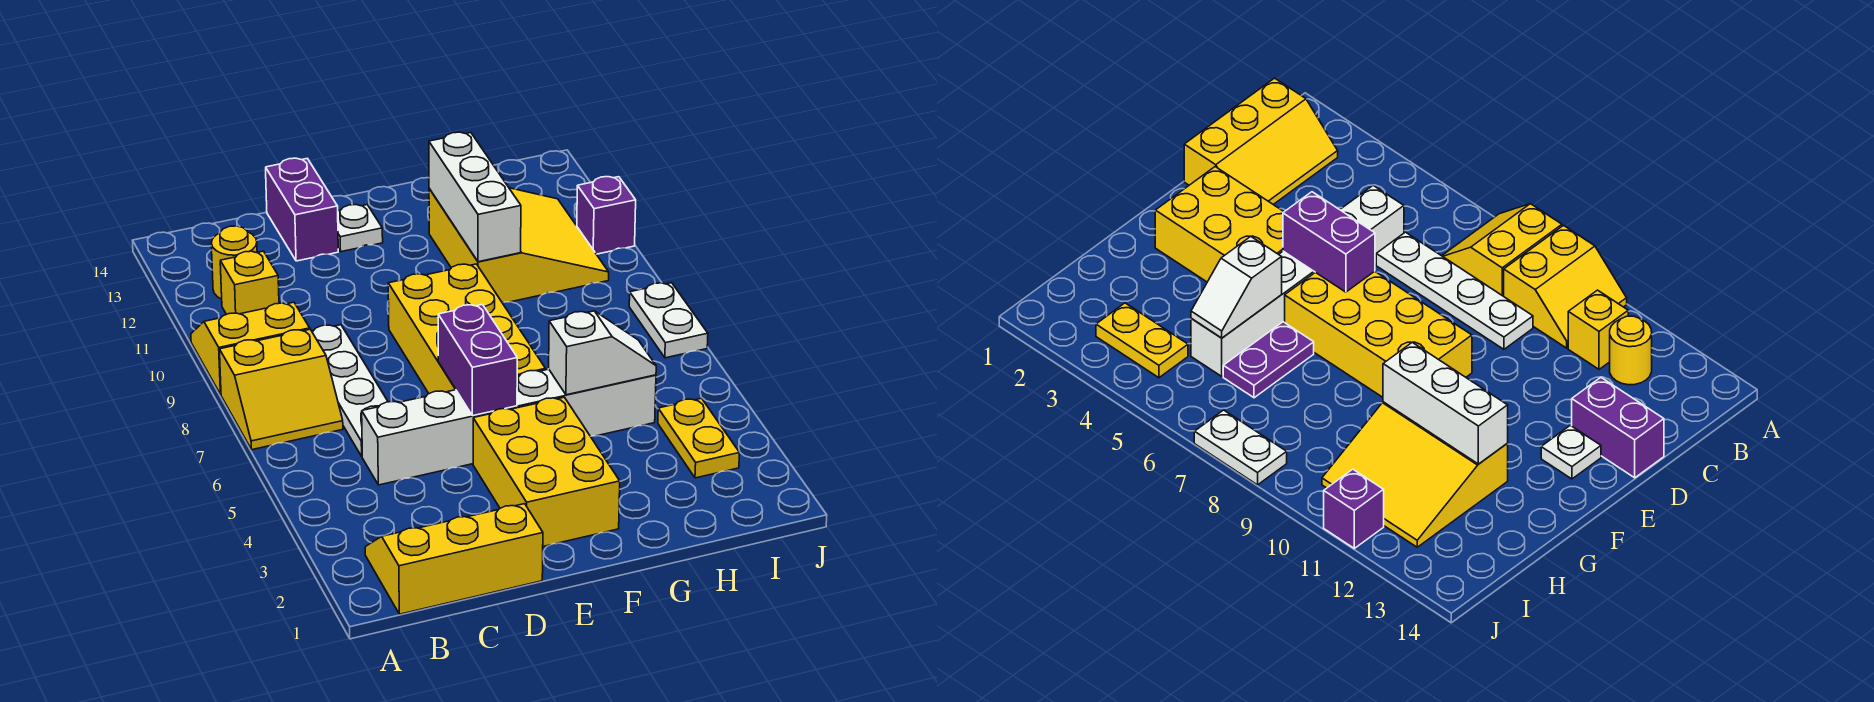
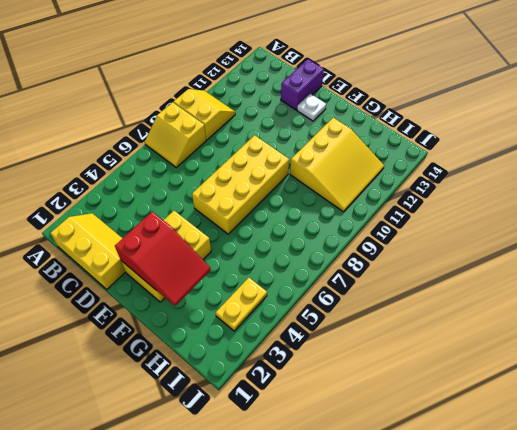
red slope E2:G3 level 2 top E -> none
none -> yellow brick B11 level 1
none -> yellow round brick B12 level 1
none -> white brick C5:H5 level 1

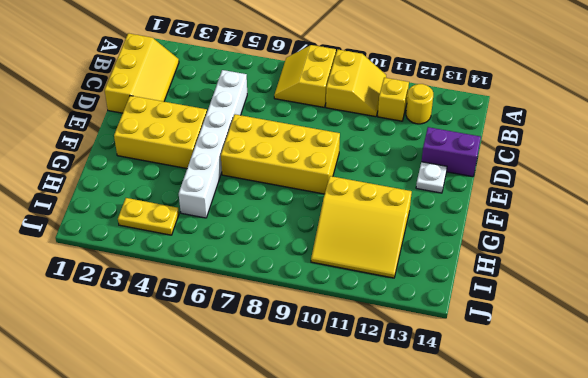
none -> white plate C6:C9 level 1
none -> purple plate G6:H6 level 1
none -> white plate J7:J8 level 1

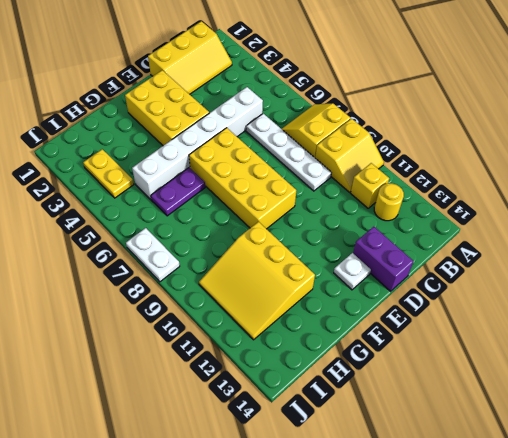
none -> purple brick J11 level 1
none -> purple brick E5:E6 level 2
none -> white slope G5:H5 level 2 top G

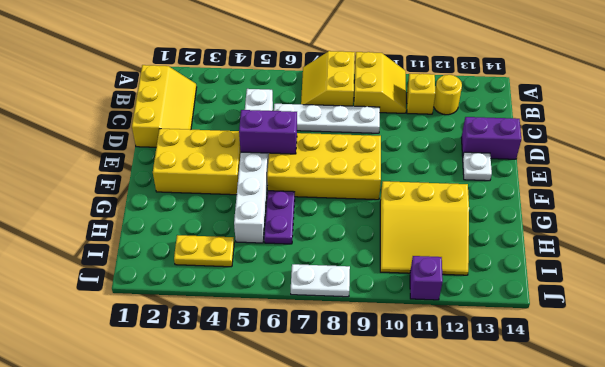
none -> white slope G5:H5 level 2 top G
none -> white brick G10:G12 level 2

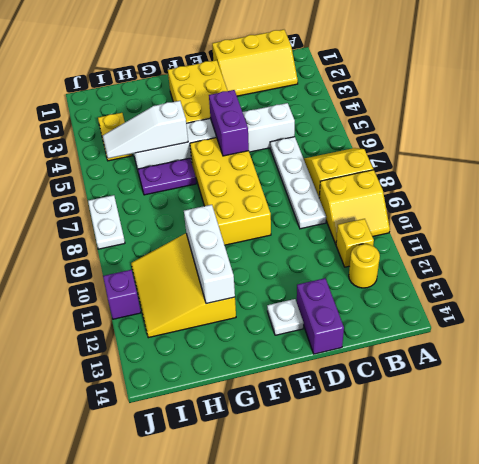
white slope G5:I5 level 2 top G -> white slope G5:H5 level 2 top G

